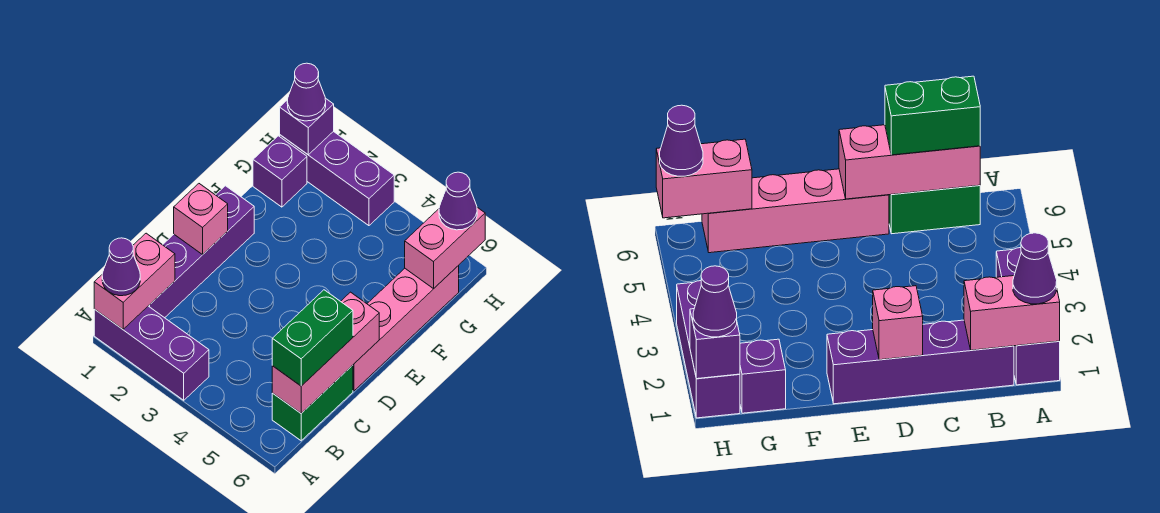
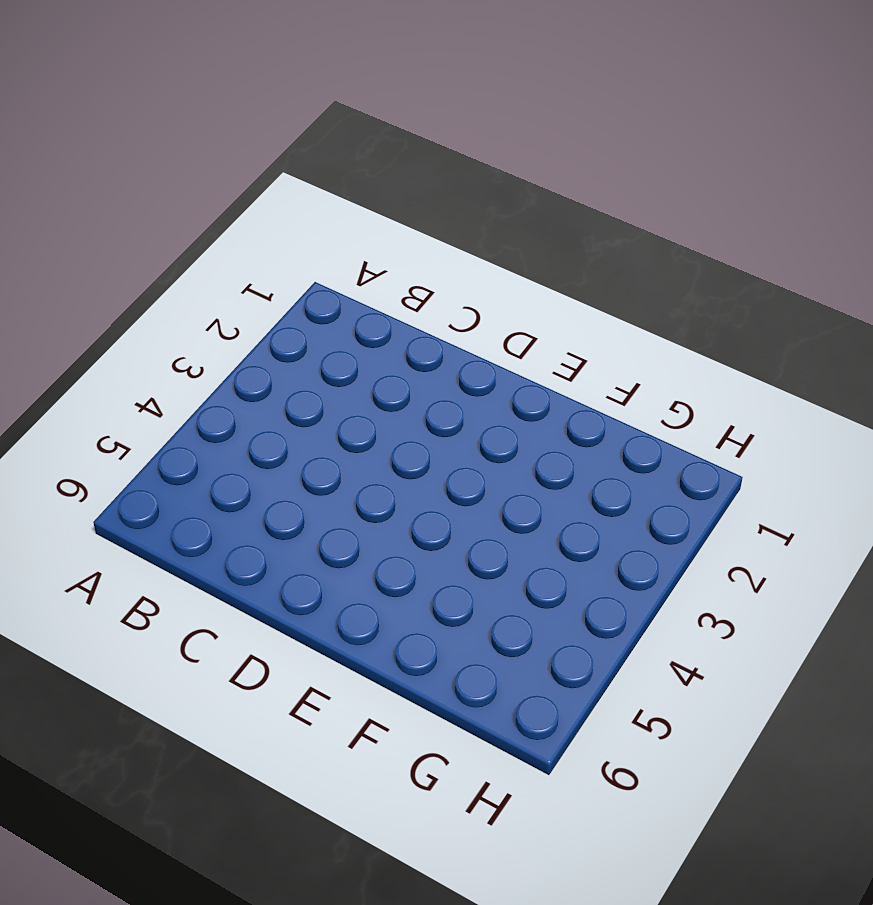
none -> purple brick A1:A3 level 1
none -> purple brick B1:E1 level 1
none -> green brick B6:C6 level 1

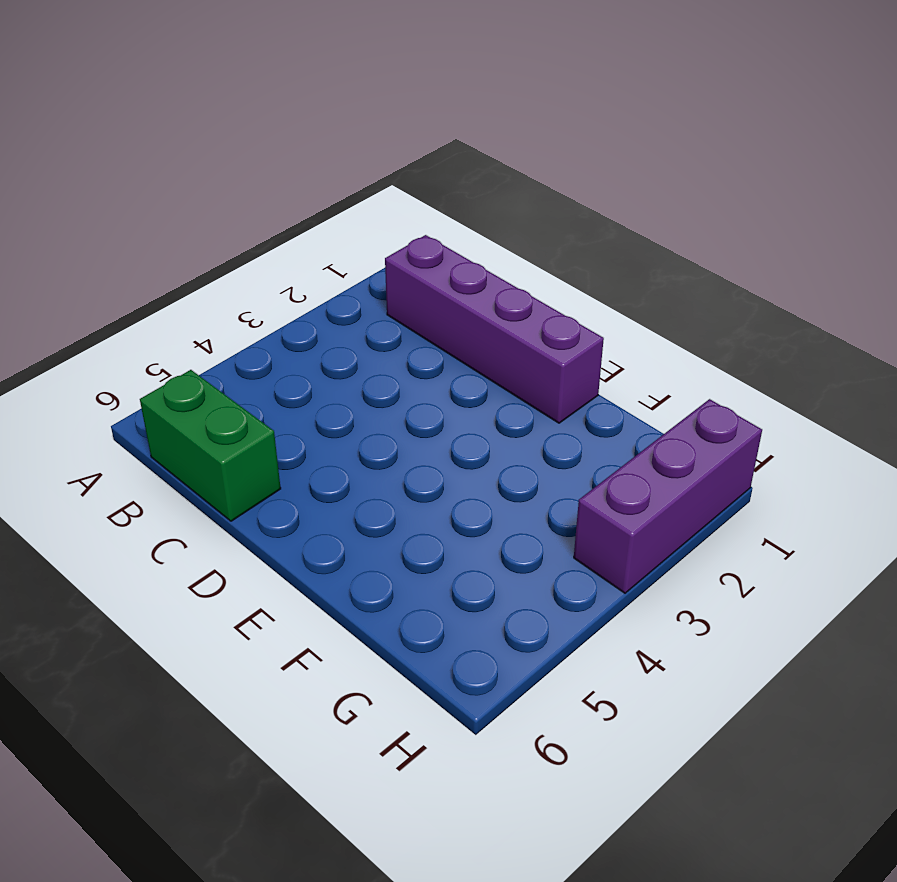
none -> purple brick A1:A3 level 1
none -> pink brick D6:G6 level 1
none -> purple brick G1 level 1

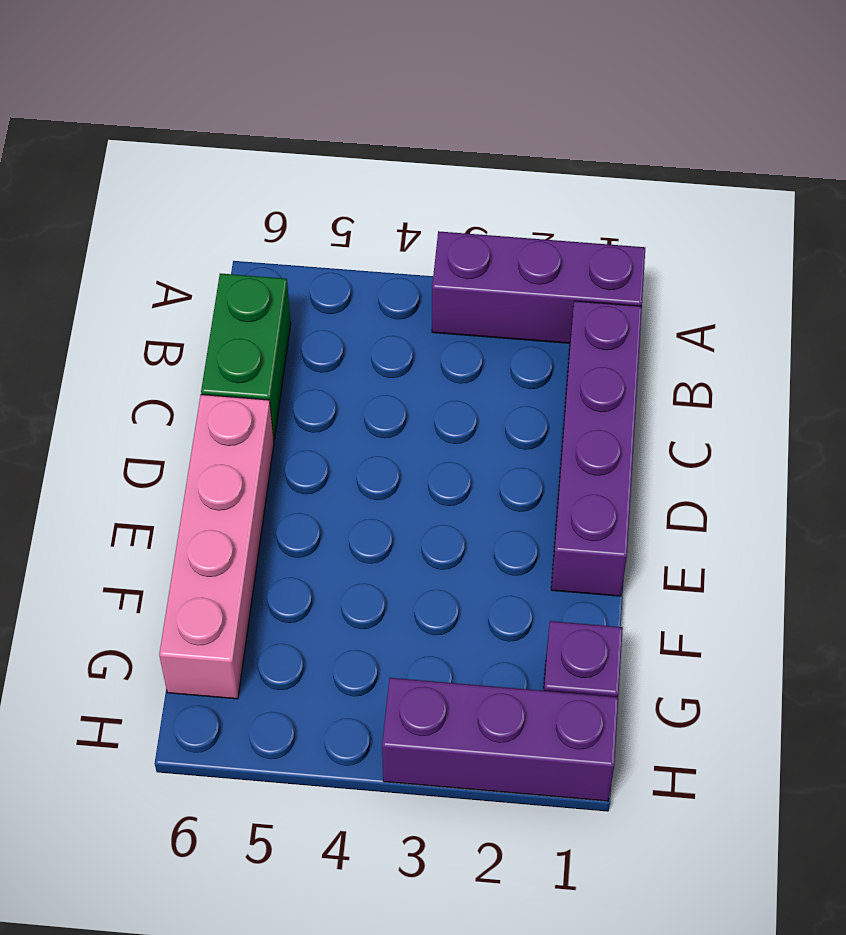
none -> pink brick A1:B1 level 2
none -> pink brick B6:D6 level 2
none -> pink brick D1 level 2

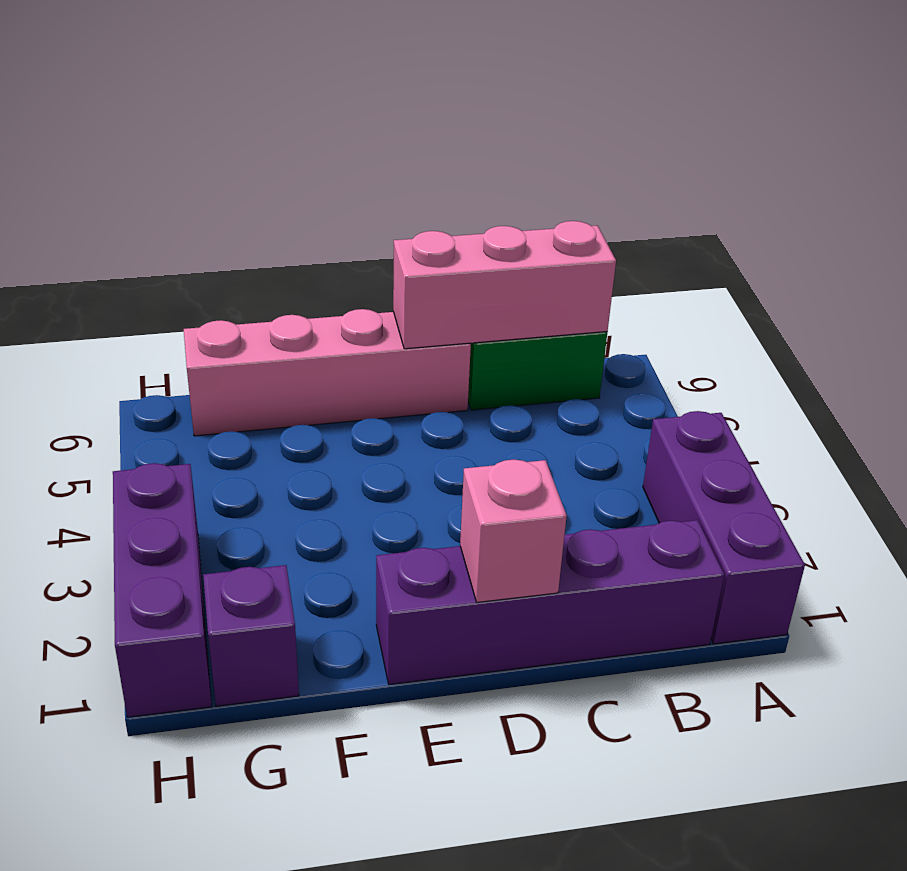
none -> pink brick A1:B1 level 2
none -> pink brick G6:H6 level 2
none -> purple brick H1 level 2

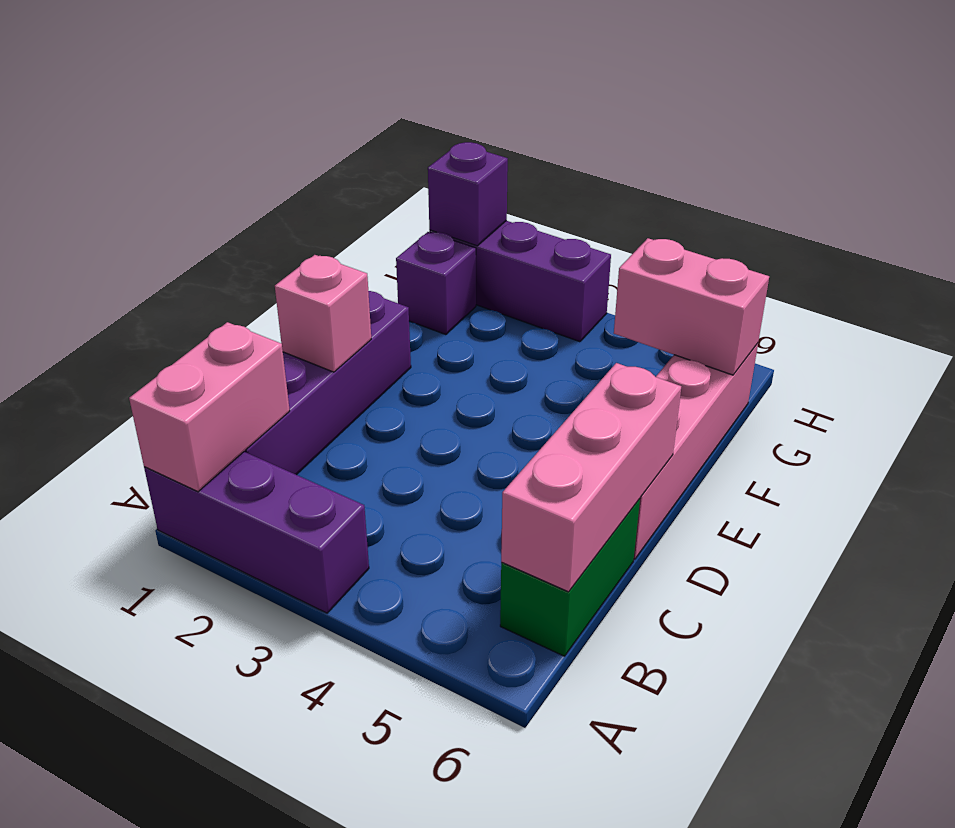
pink brick G5:G6 level 2 -> pink brick G6:H6 level 2
none -> purple cone A1 level 3
none -> green brick B6:C6 level 3
none -> purple cone H1 level 3

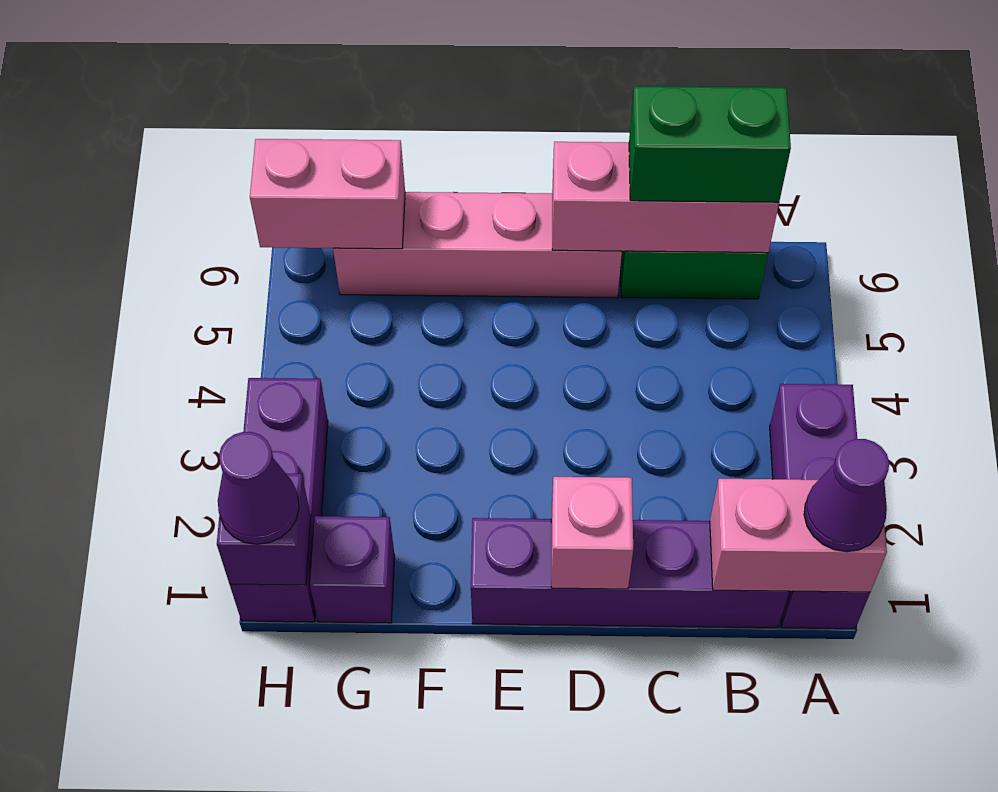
none -> purple cone H6 level 3

